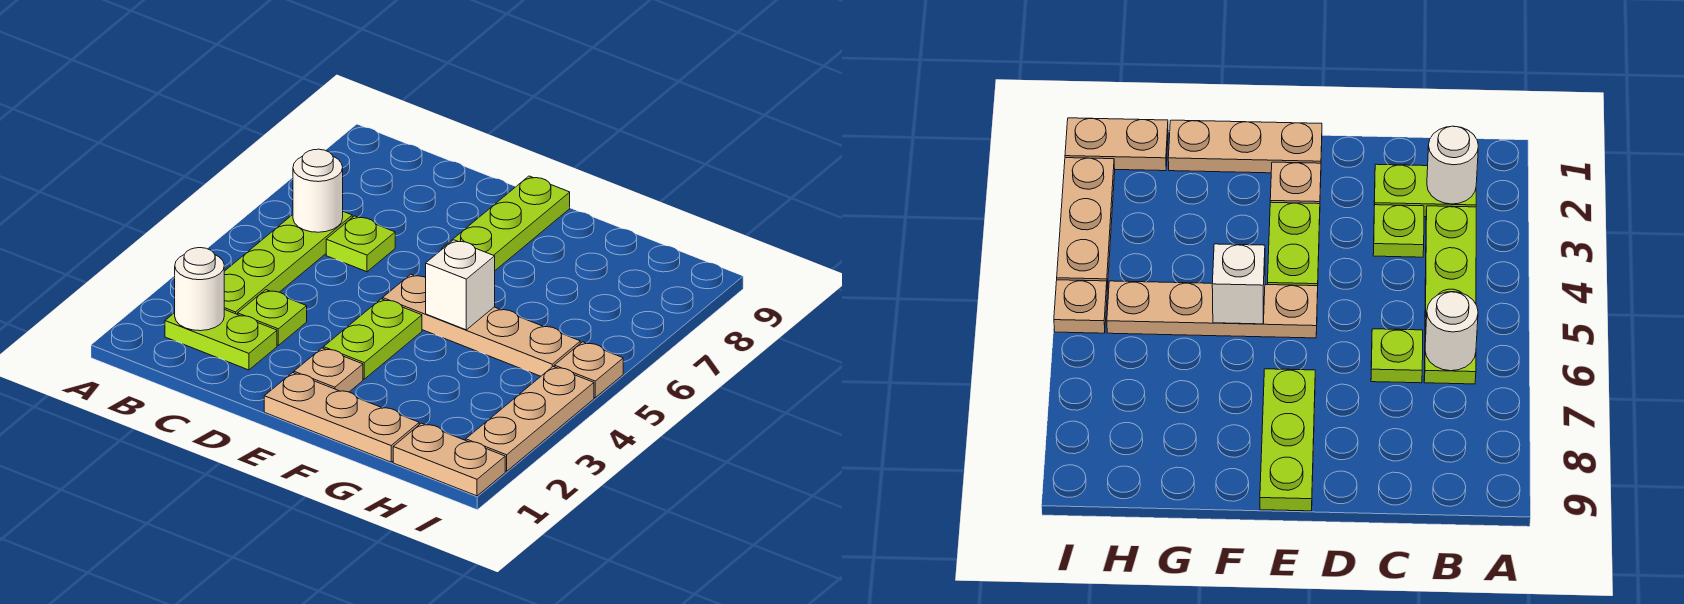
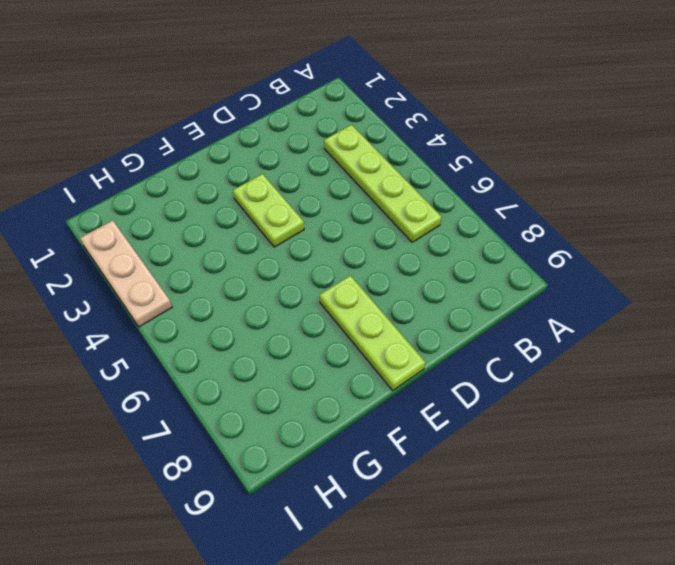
none -> lime plate B2:C2 level 1
none -> lime plate C3 level 1
none -> lime plate C6 level 1

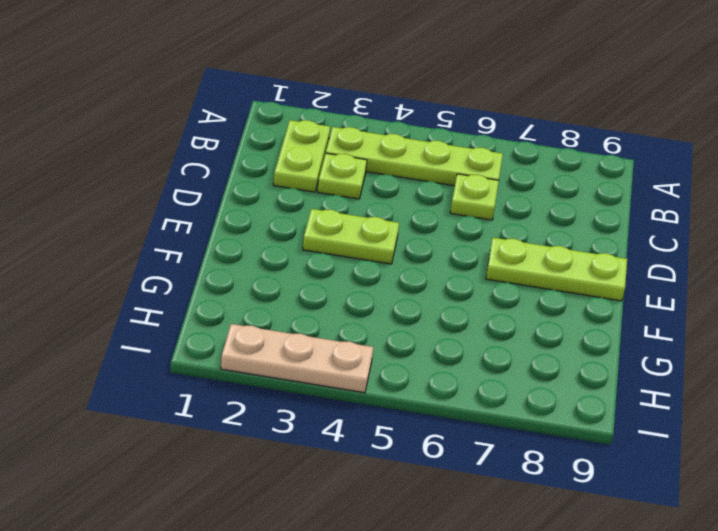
none -> tan plate E1:G1 level 1
none -> tan plate E2 level 1
none -> tan plate E5:H5 level 1

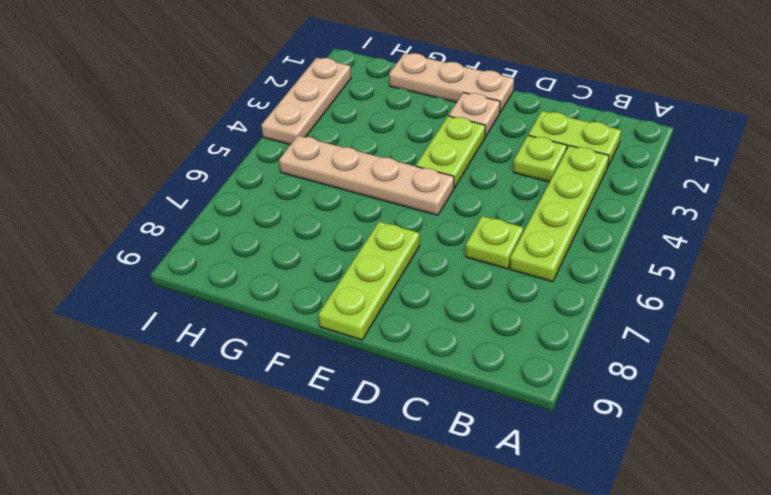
none -> tan plate H1:I1 level 1
none -> tan plate I5 level 1
none -> white round brick B2 level 2

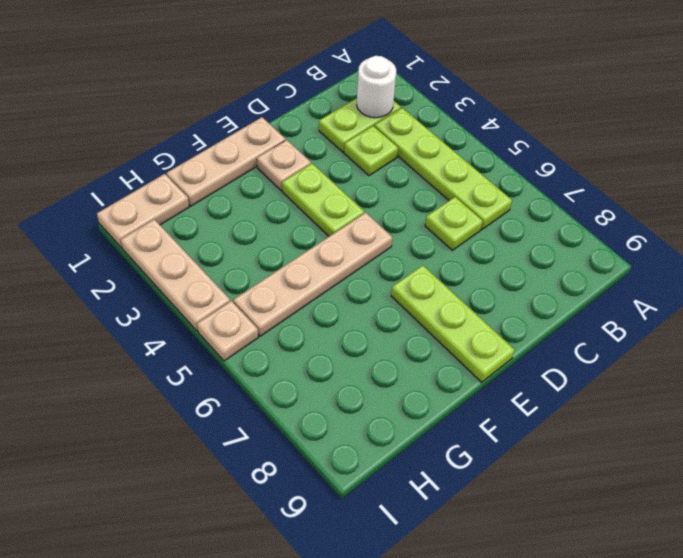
none -> white round brick B6 level 2
none -> white brick F5 level 2

